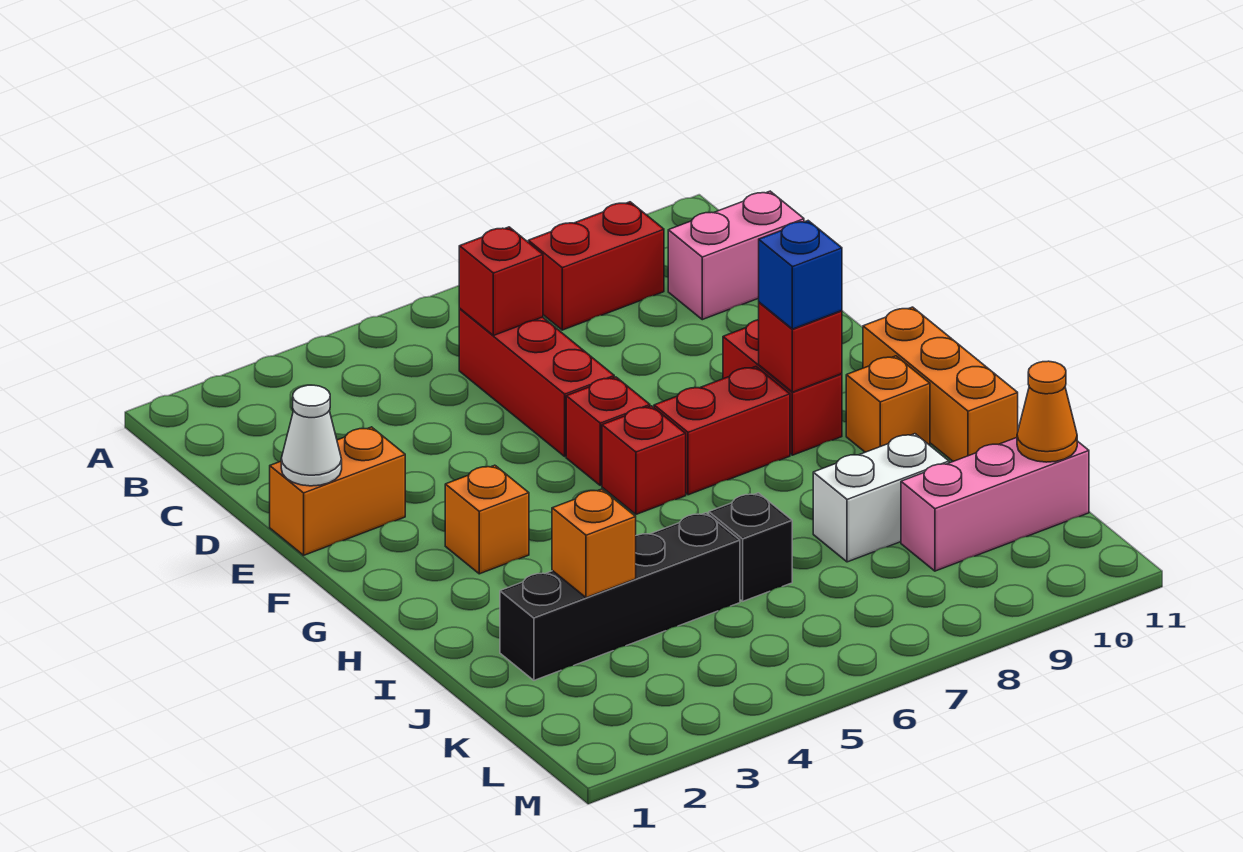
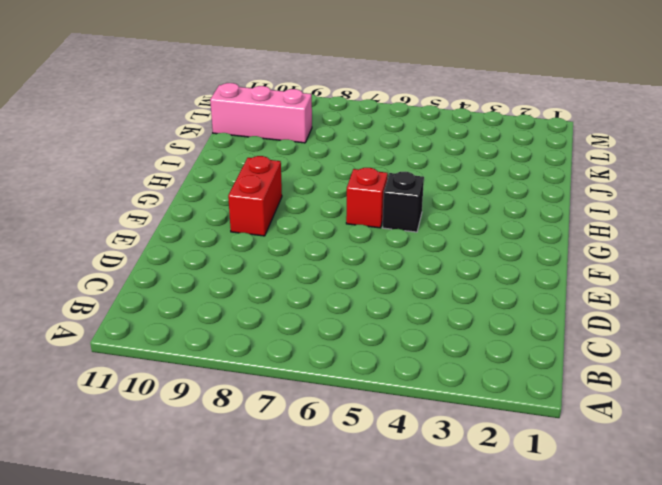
black brick G5 level 1 -> black brick J6 level 1
none -> red brick B8:B9 level 1
none -> red brick C6:E6 level 1
none -> pink brick C10:C11 level 1

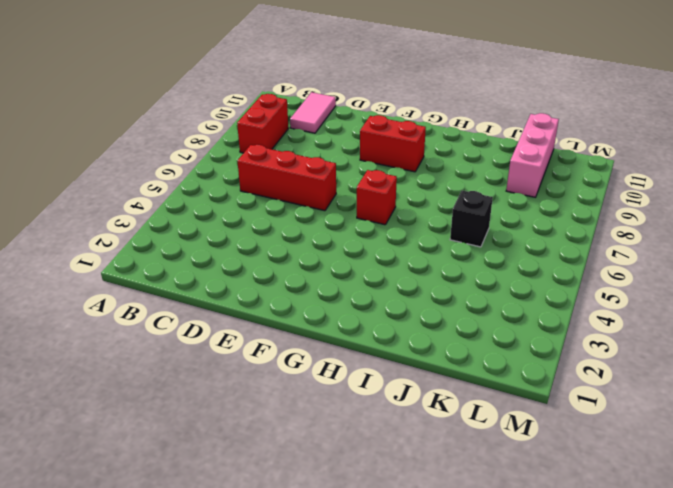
pink tile C10:C11 level 1 -> pink brick C10:C11 level 1
none -> orange brick E1:E2 level 1
none -> red brick F6 level 1
none -> orange brick G3 level 1

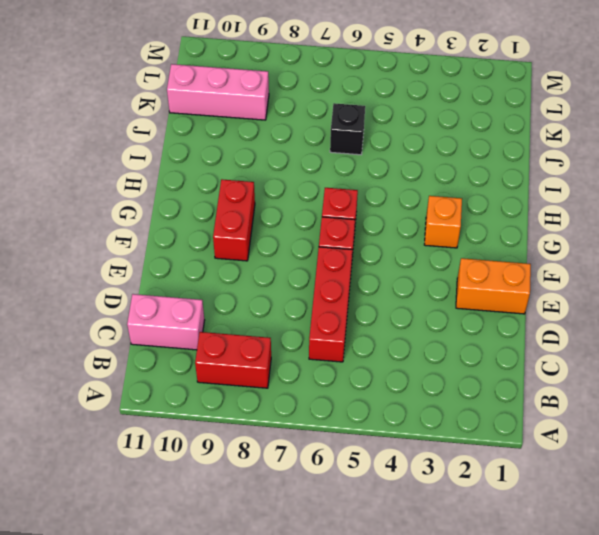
none -> red brick G7:G8 level 1
none -> orange brick G11:I11 level 1
none -> orange brick H10 level 1

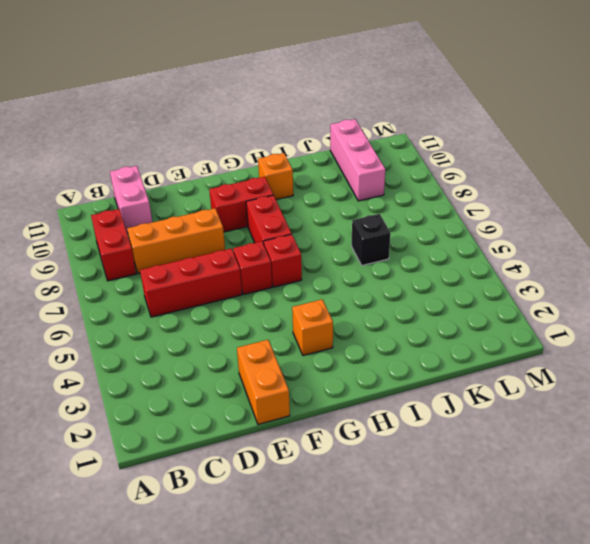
orange brick C8:E8 level 1 -> orange brick G11:I11 level 1
none -> black brick J2:J5 level 1
none -> white brick J8:J9 level 1
none -> red brick C6 level 2

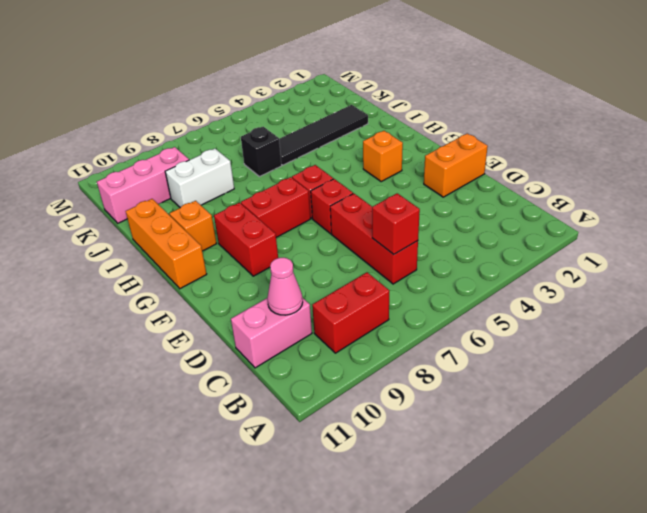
pink cone C10 level 2 -> none
black tile J2:J5 level 1 -> black brick J2:J5 level 1
none -> white cone E1 level 2
none -> red brick G9 level 2
none -> orange brick J3 level 2

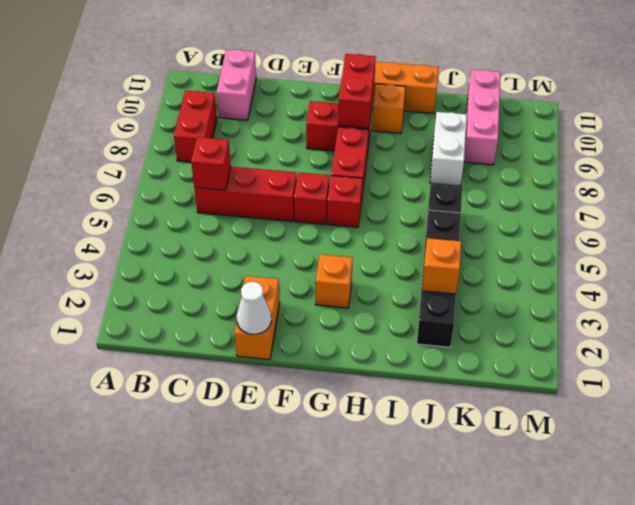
red brick G9:G10 level 2 -> red brick G9 level 2
none -> orange cone K11 level 2
none -> blue brick G9 level 3

